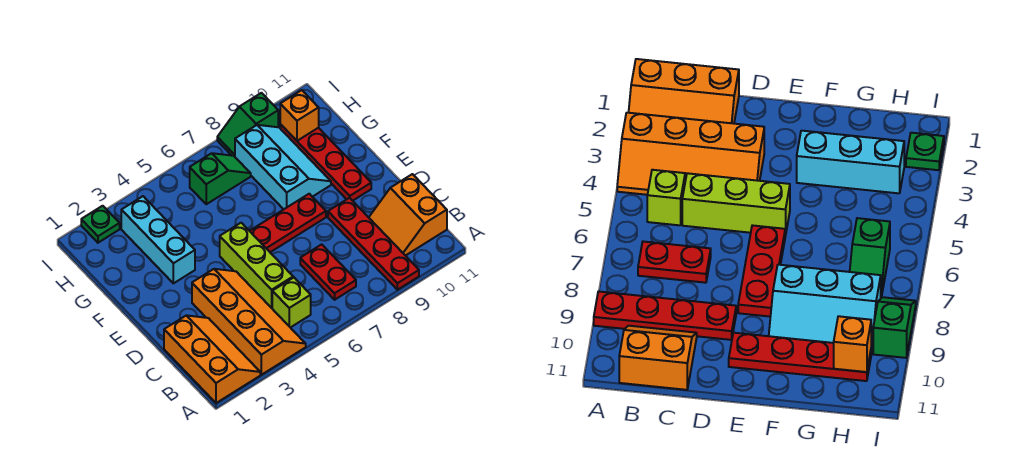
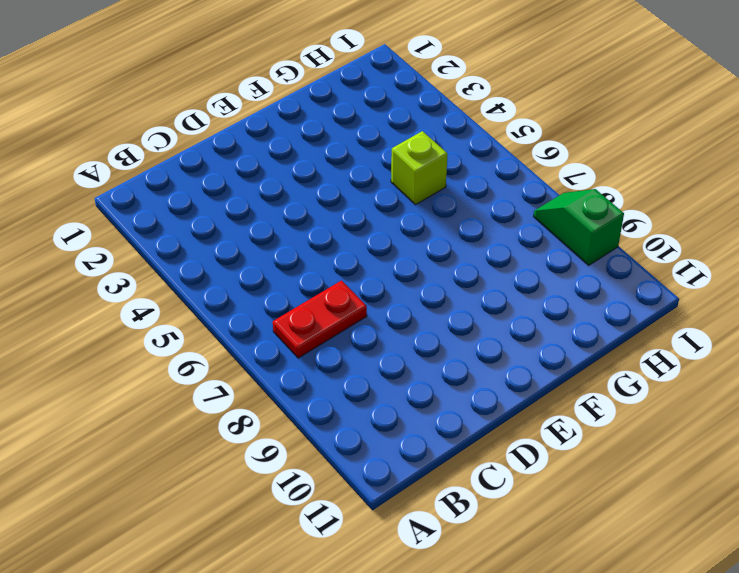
lime brick G5 level 1 -> lime brick B5 level 1
none -> orange slope A1:C2 level 1 top 1
none -> orange slope A3:D4 level 1 top 3
none -> red plate A9:D9 level 1

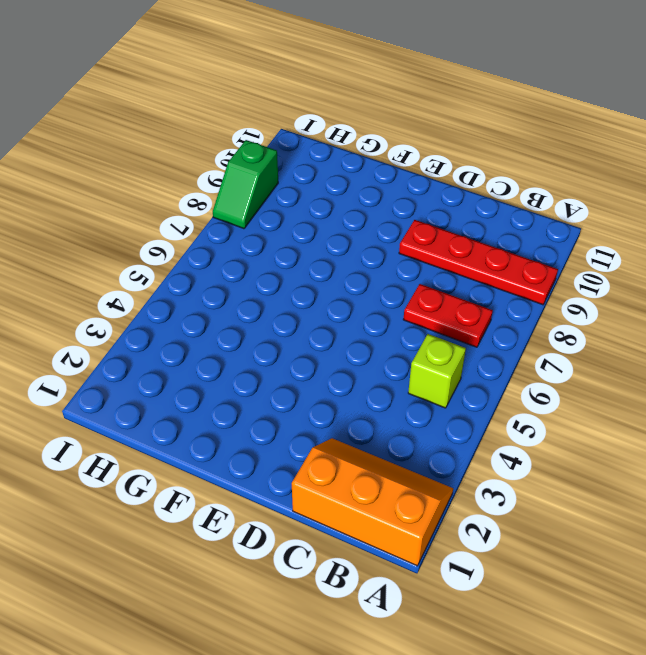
none -> orange slope A3:D4 level 1 top 3
none -> orange slope B10:C11 level 1 top 11
none -> lime brick C5:E5 level 1

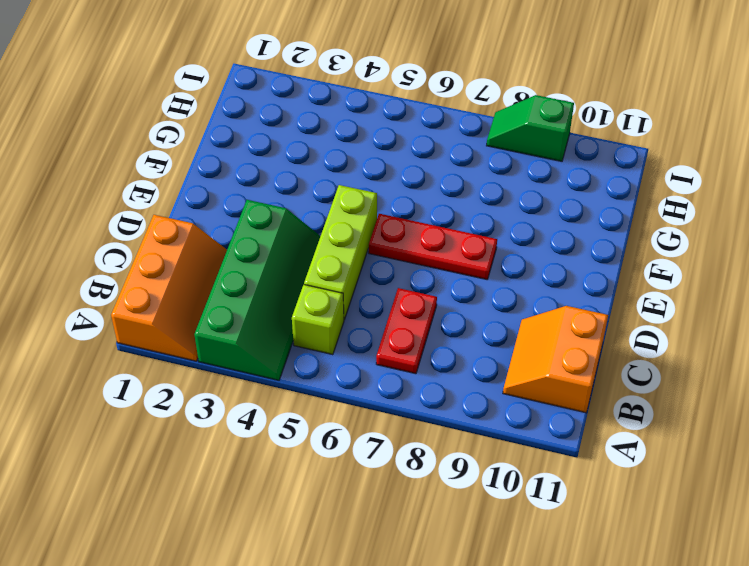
green slope A3:D4 level 1 top 3 -> orange slope A3:D4 level 1 top 3
none -> red plate A9:D9 level 1
none -> red plate E10:H10 level 1
none -> cyan brick F3:H3 level 1

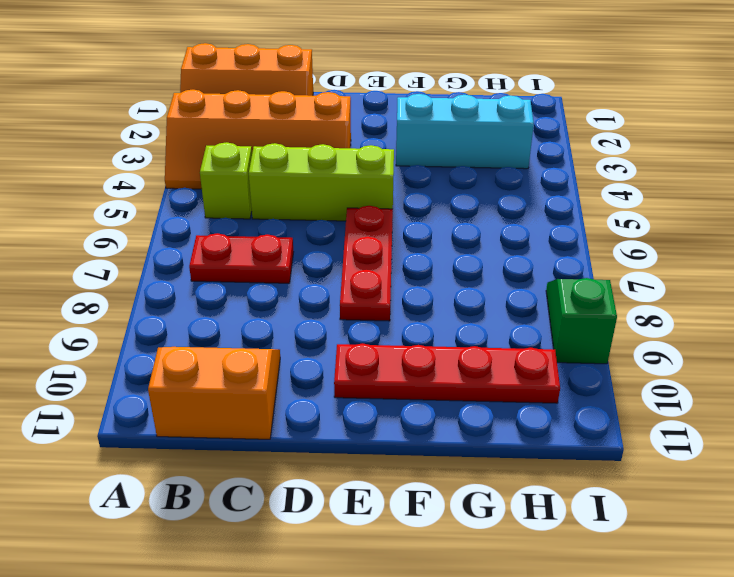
none -> red plate A9:D9 level 1
none -> cyan slope F8:H9 level 1 top 8
none -> green slope H6:H7 level 1 top 6

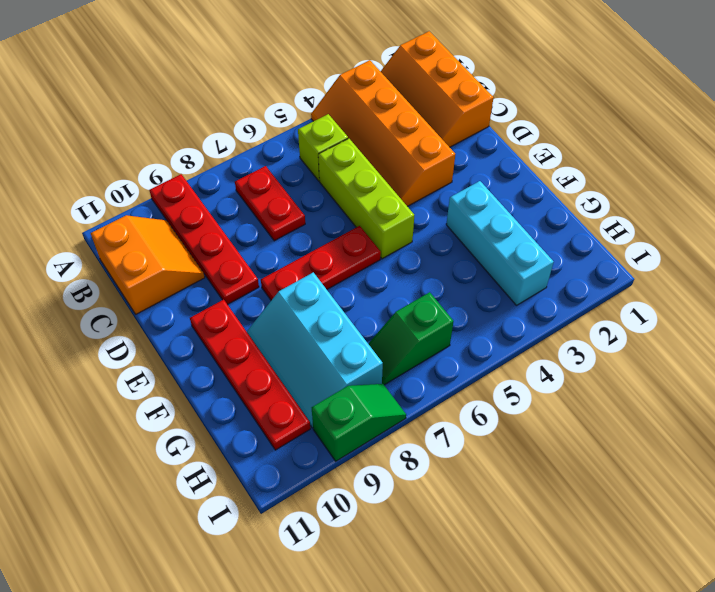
none -> green plate I2 level 1
none -> orange brick H10 level 2

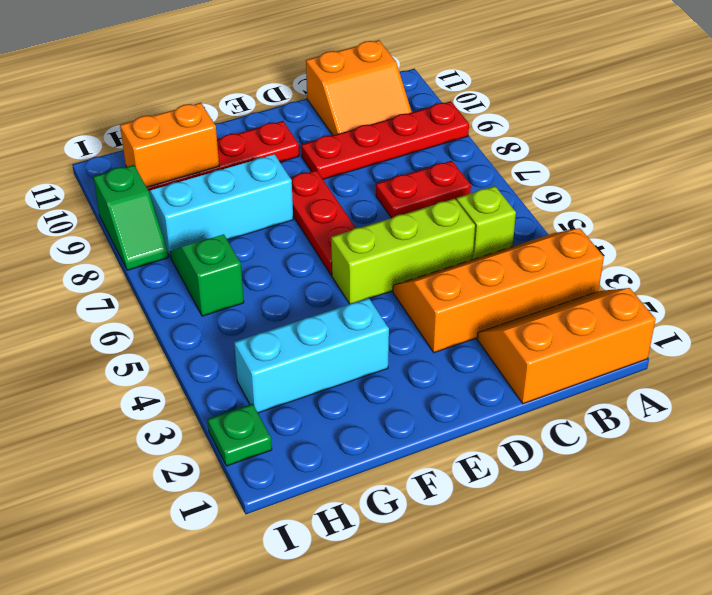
orange brick G10:H10 level 2 -> orange brick H10 level 2

